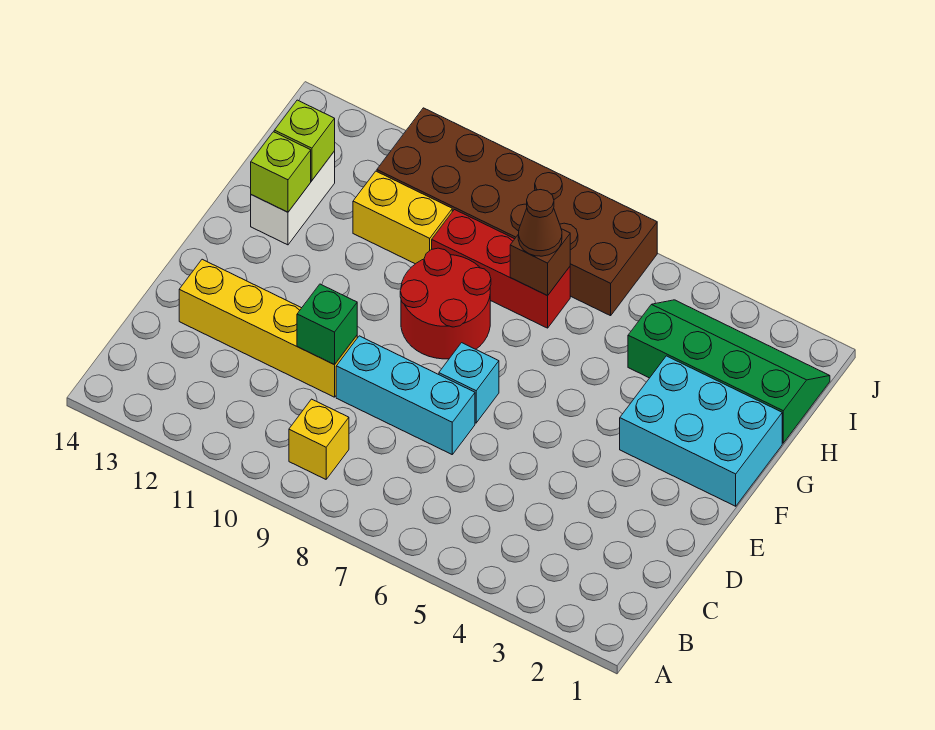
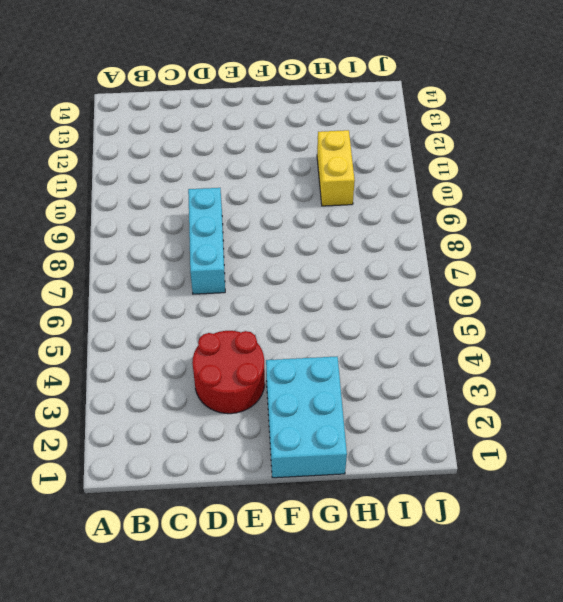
red round brick D3:E4 level 1 -> red round brick F8:G9 level 1
none -> yellow brick B9 level 1
none -> yellow brick D10:D13 level 1
none -> cyan brick E7 level 1

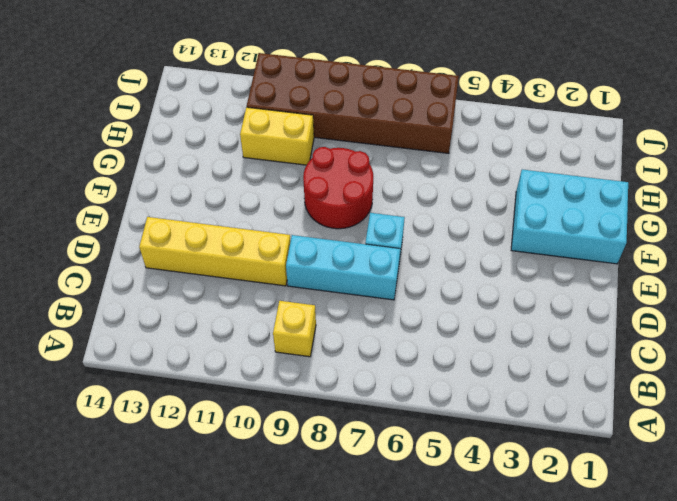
none -> white brick G13:H13 level 1
none -> green slope H1:I4 level 1 top H
none -> red brick H7:H9 level 1

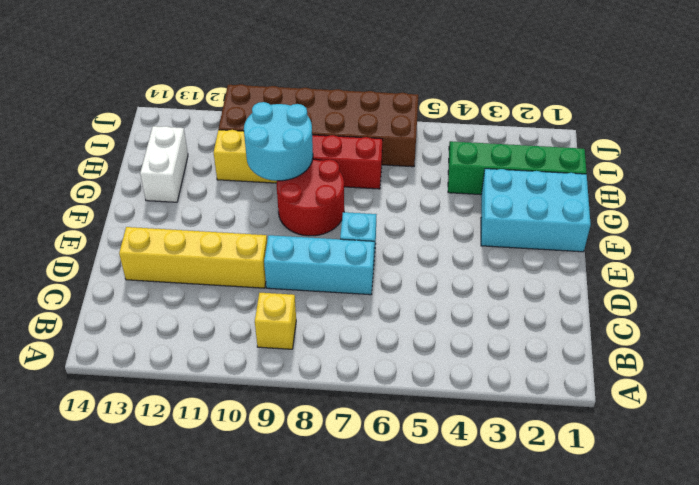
cyan round brick G9:H10 level 2 -> none
none -> green brick D10 level 2
none -> lime brick G13 level 2
none -> brown brick H7 level 2

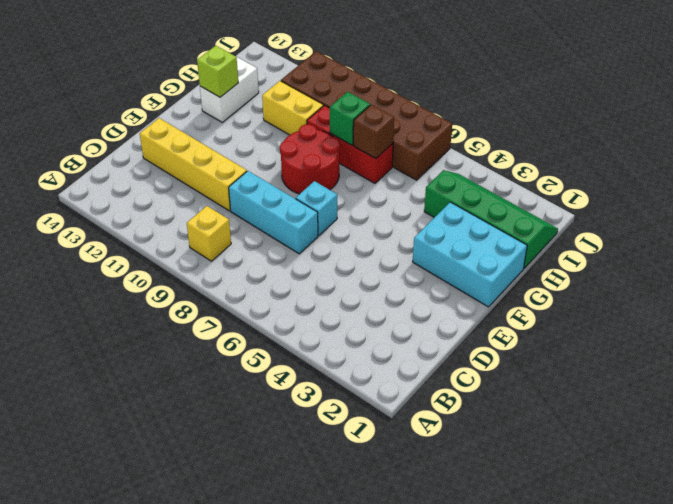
green brick H8 level 2 -> green brick D10 level 2
none -> lime brick H13 level 2
none -> brown cone H7 level 3

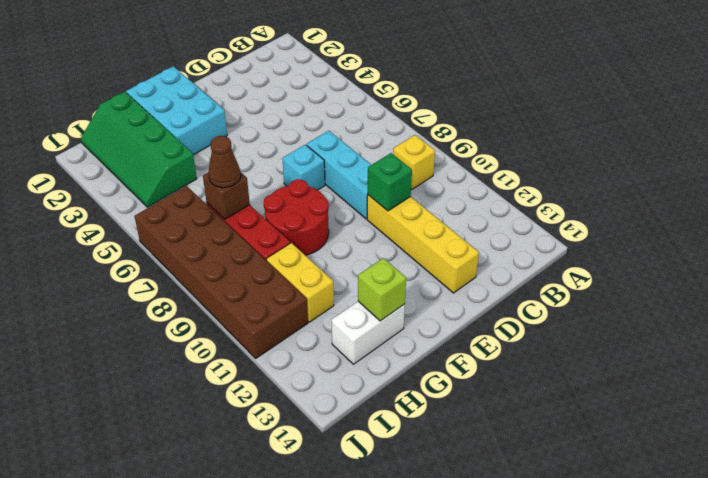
none -> lime brick H13 level 2

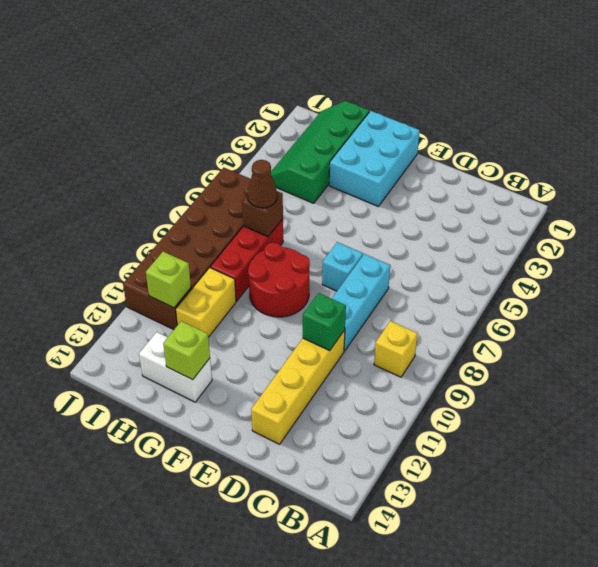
lime brick I11 level 2 -> lime brick H13 level 2

